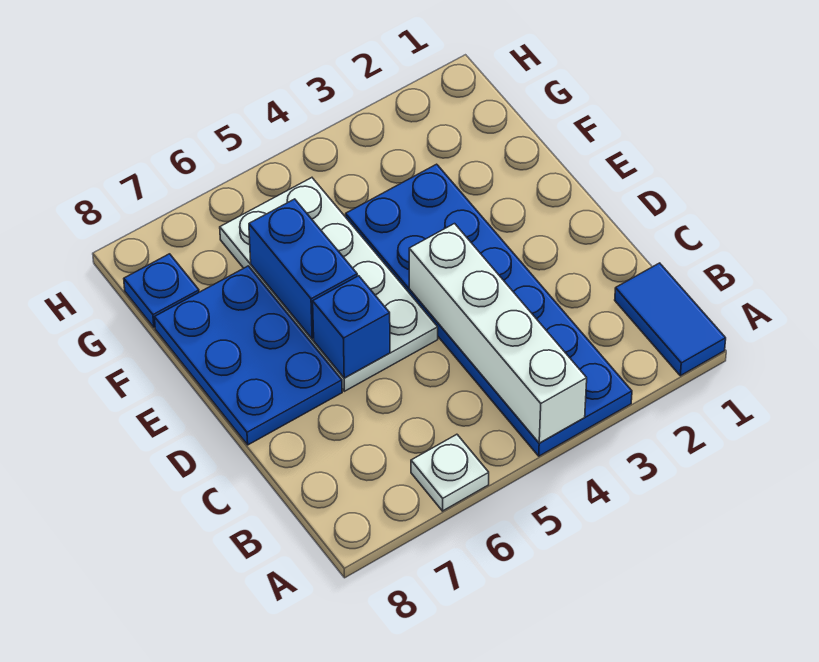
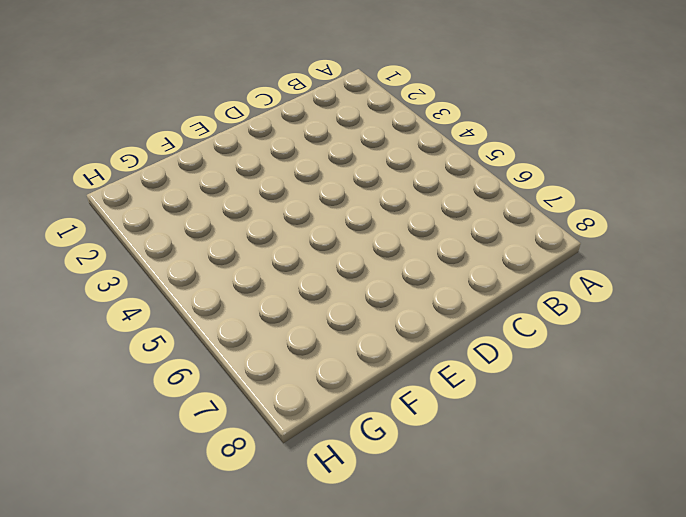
none -> blue tile A1:B1 level 1
none -> blue plate A3:F4 level 1

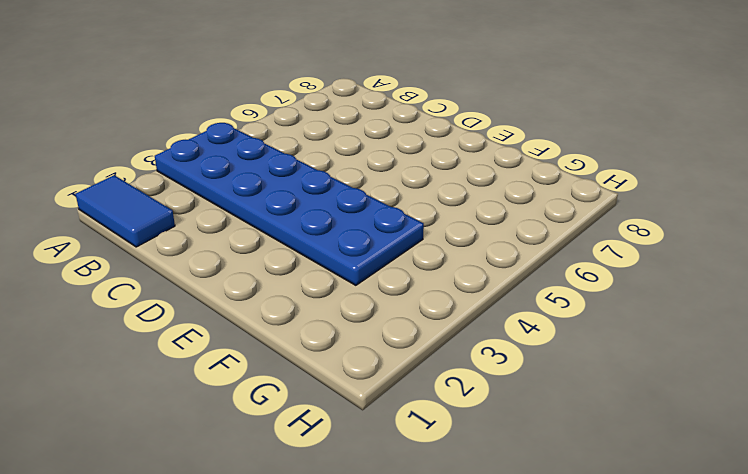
none -> white plate A6 level 1
none -> white plate D5:G6 level 1

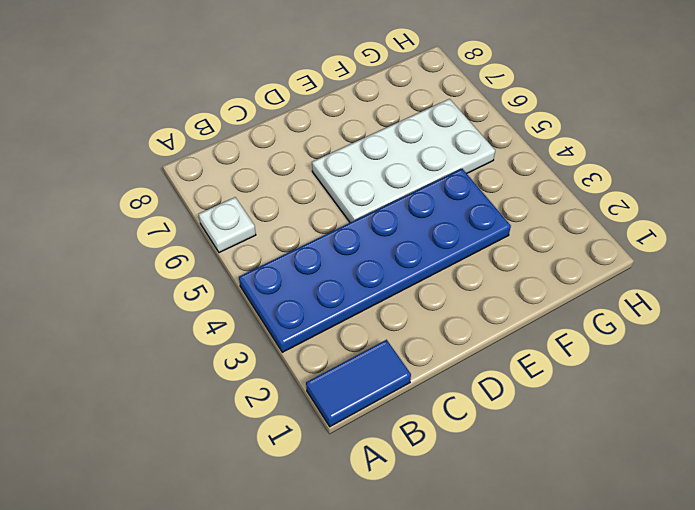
none -> blue plate D7:F8 level 1
none -> blue plate G8 level 1

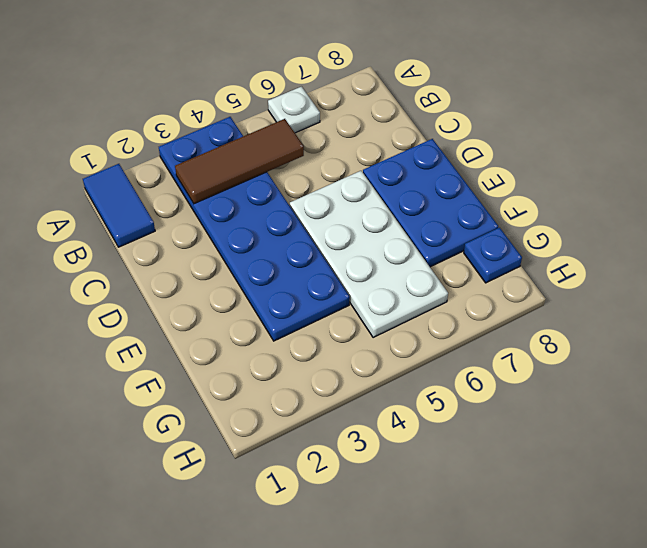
brown tile B3:B5 level 2 -> white brick A4:D4 level 2
none -> blue brick D6 level 2
none -> blue brick E6:F6 level 2

